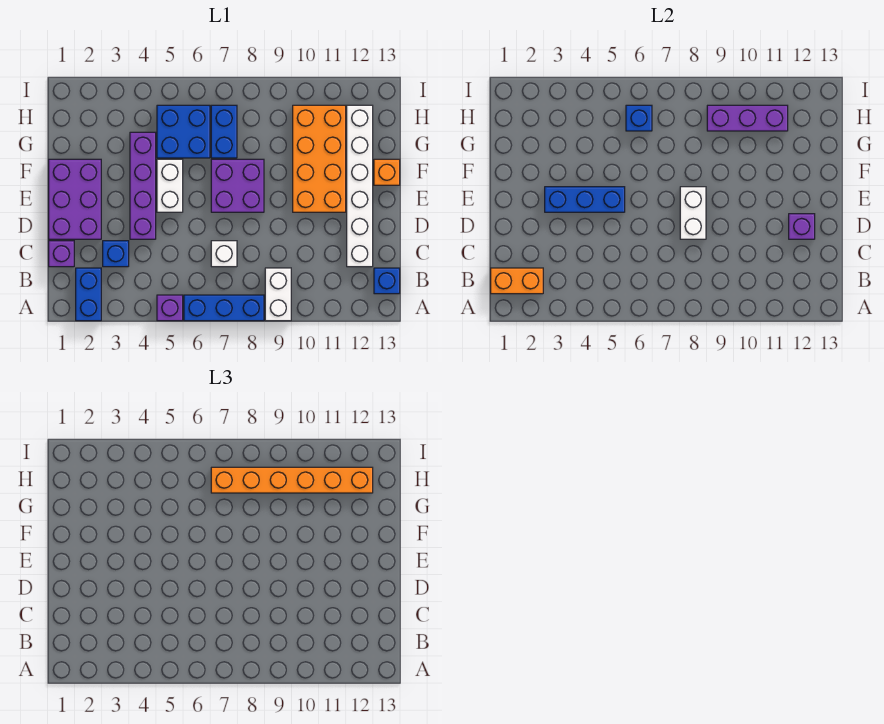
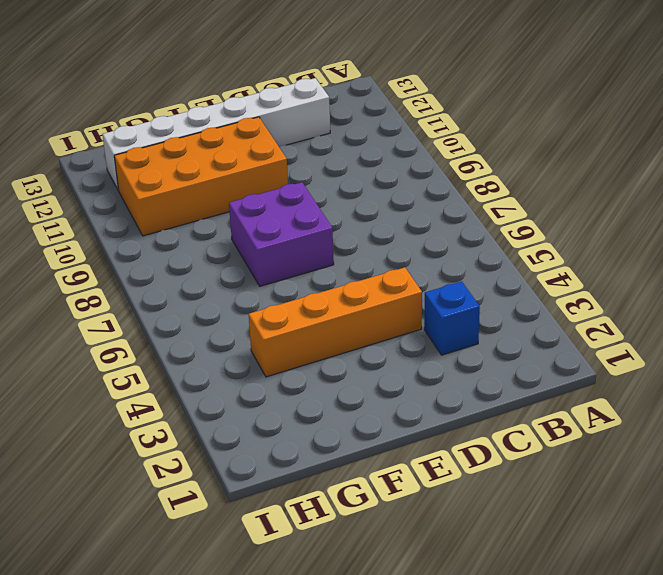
orange brick D4:G4 level 1 -> purple brick D4:G4 level 1
none -> blue brick A2:B2 level 1
none -> purple brick A5 level 1
none -> blue brick A6:A8 level 1

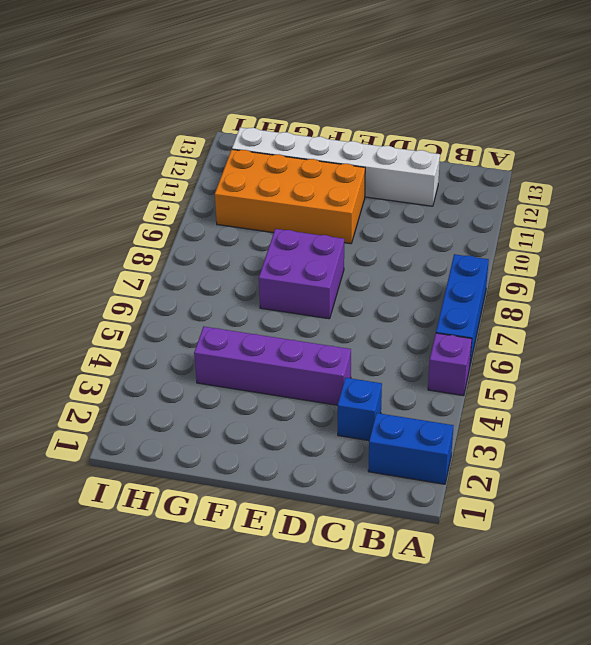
none -> white brick A9:B9 level 1
none -> blue brick B13 level 1
none -> purple brick C1 level 1

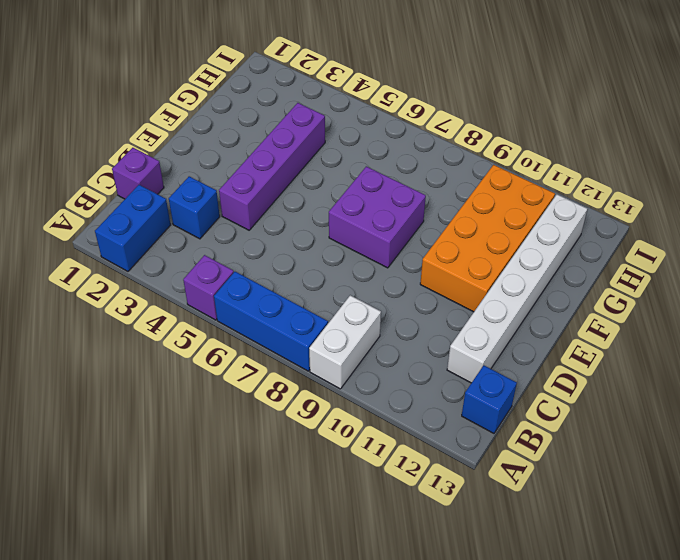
none -> white brick C7 level 1
none -> purple brick D1:F2 level 1
none -> white brick E5:F5 level 1

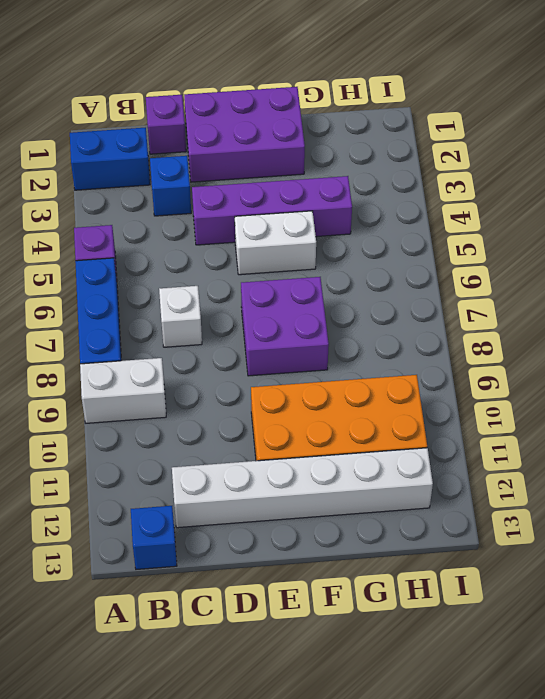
none -> orange brick F13 level 1
none -> blue brick G5:H6 level 1
none -> blue brick G7:H7 level 1

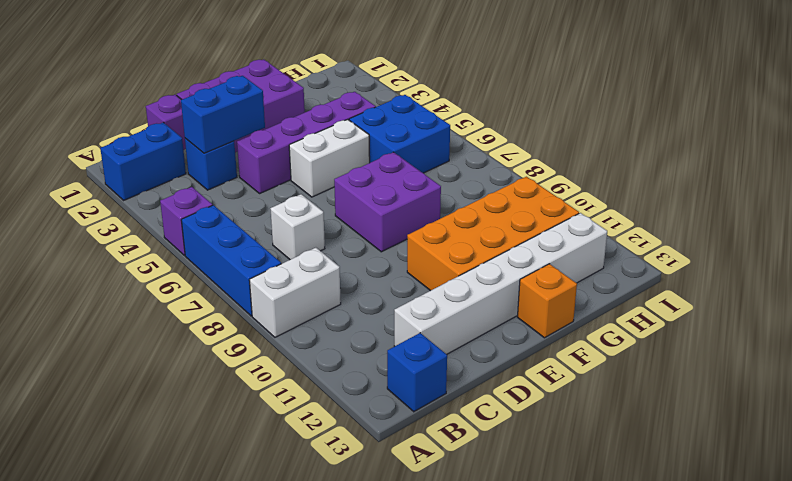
blue brick C3:D3 level 2 -> blue brick G7:H7 level 1
none -> orange brick B1:B2 level 2
none -> white brick D8:E8 level 2
none -> purple brick D12 level 2

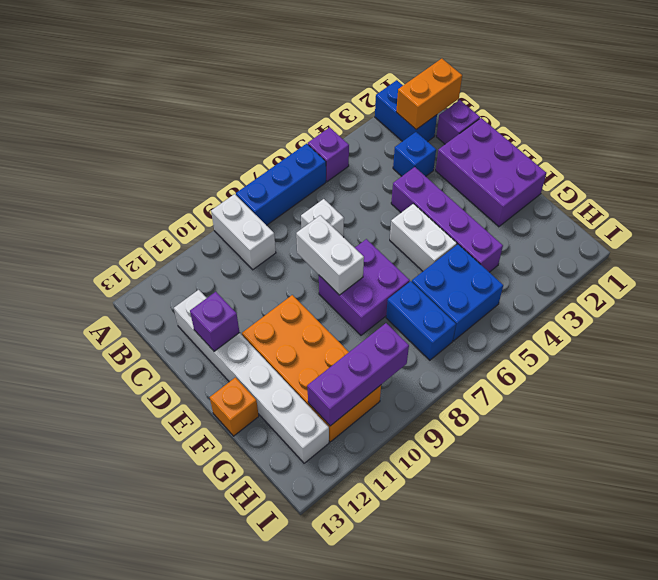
none -> blue brick B13 level 1
none -> blue brick E3:E5 level 2
none -> blue brick H6 level 2

